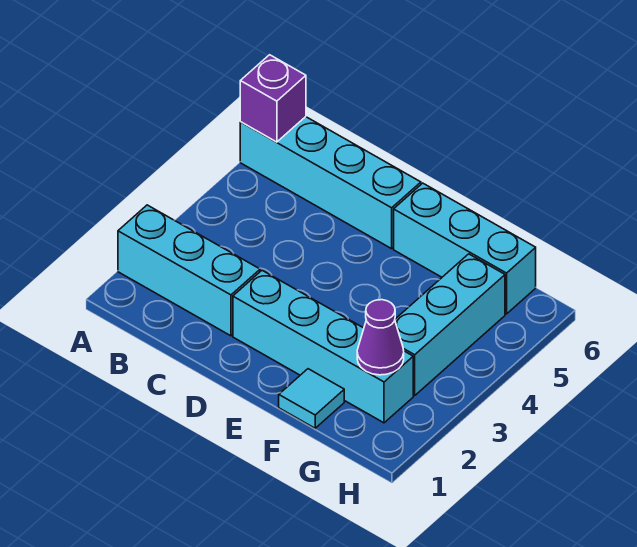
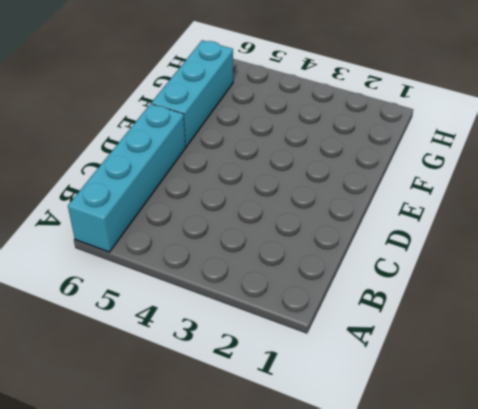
none -> cyan brick A2:C2 level 1
none -> cyan brick D2:G2 level 1

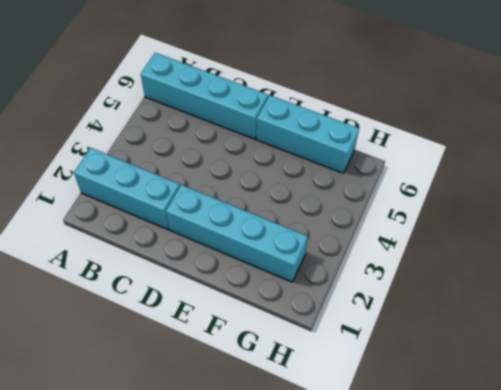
none -> cyan tile F1 level 1
none -> cyan brick G3:G5 level 1

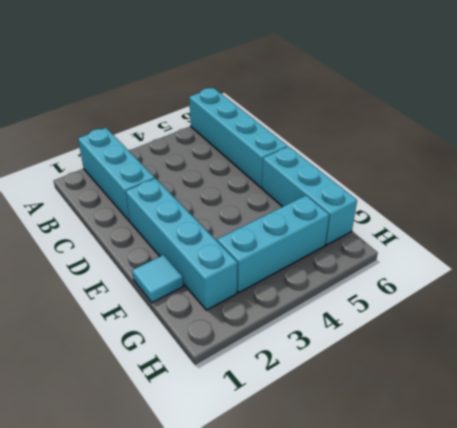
none -> purple brick A6 level 2
none -> purple cone G2 level 2

